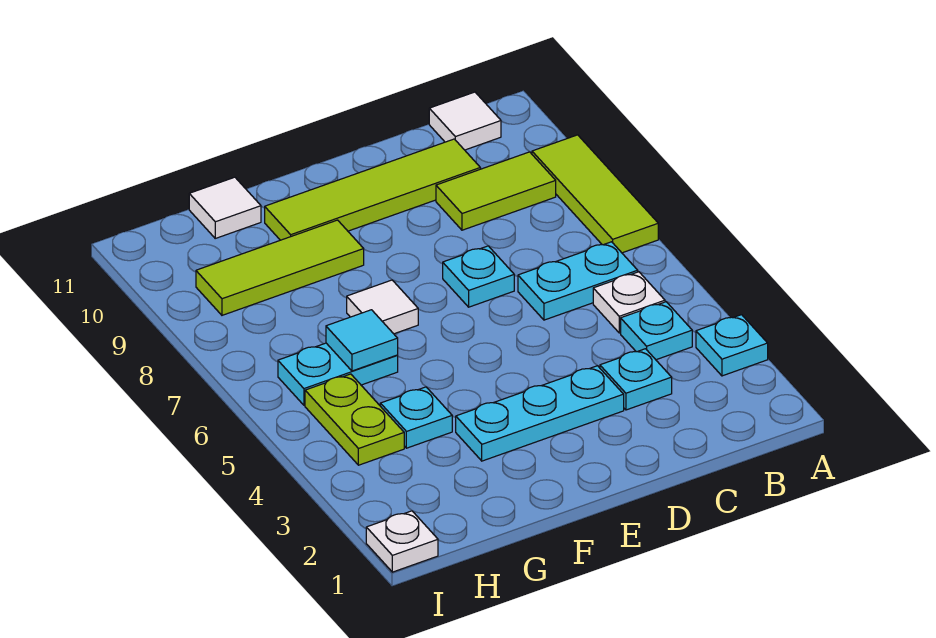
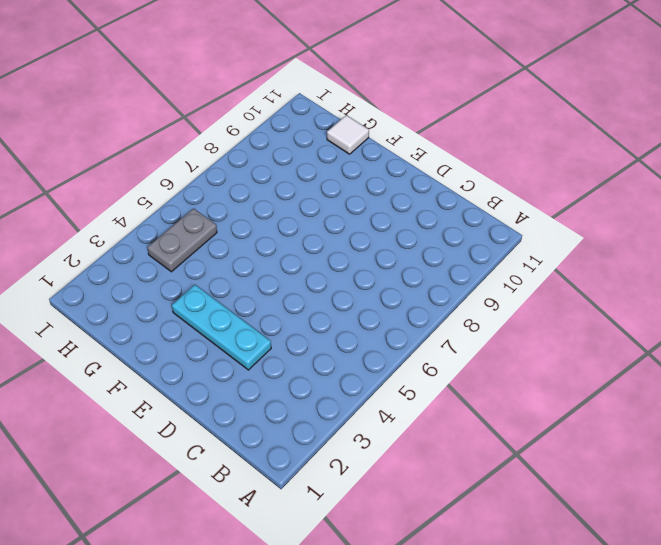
grey plate H4:H5 level 1 -> lime plate H4:H5 level 1
none -> cyan plate A3 level 1
none -> lime tile A7:A9 level 1
none -> cyan plate B4 level 1

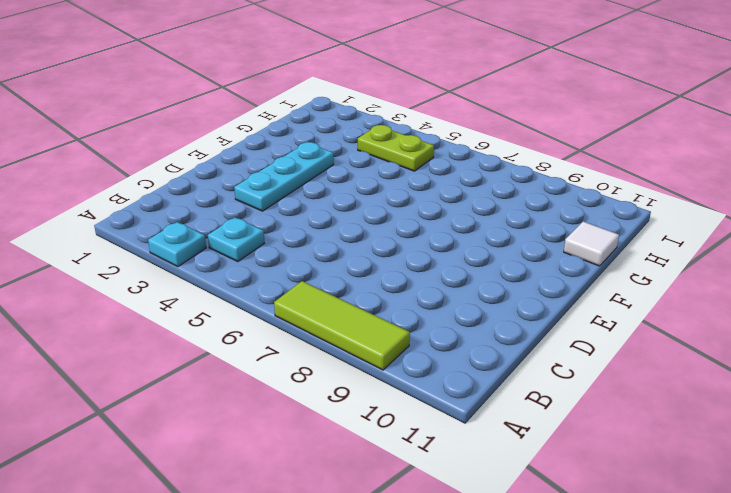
none -> white plate B5 level 1
none -> cyan plate B6:C6 level 1
none -> lime tile B9:C9 level 1

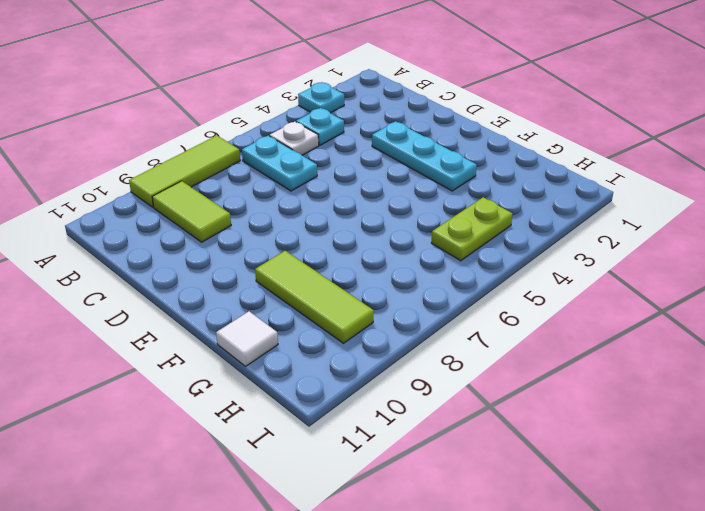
none -> white tile B11 level 1
none -> cyan plate C3 level 1
none -> lime tile C10:F10 level 1

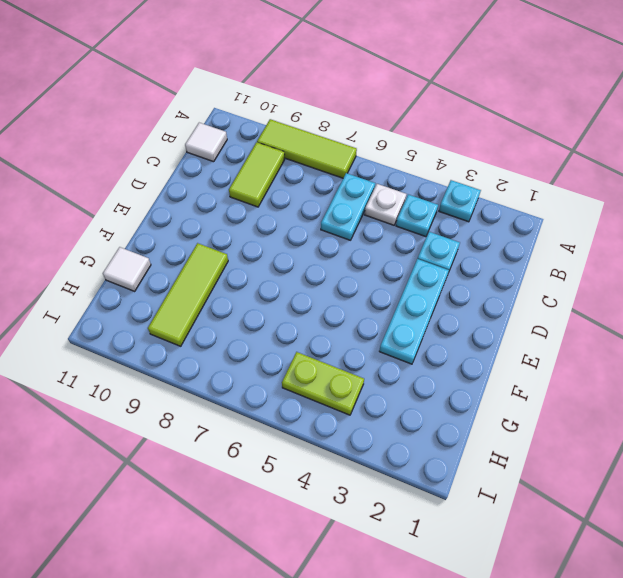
none -> lime tile C10:F10 level 1
none -> cyan plate D7 level 1
none -> white tile F7 level 1

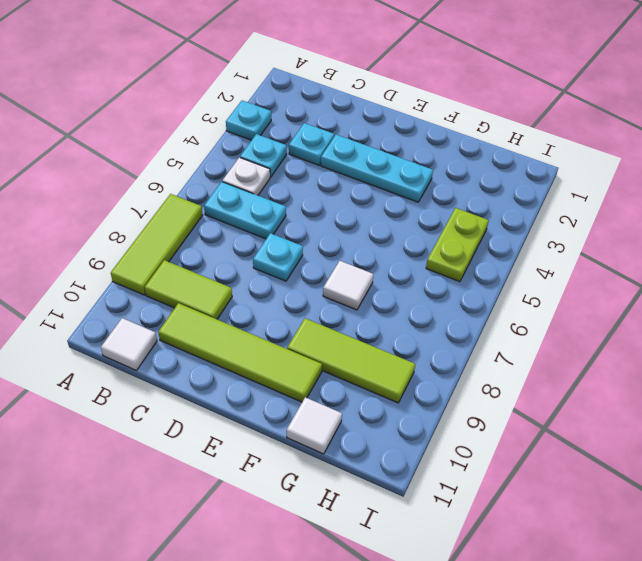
none -> cyan plate G4 level 1
none -> cyan plate G6:H6 level 1
none -> white plate I1 level 1

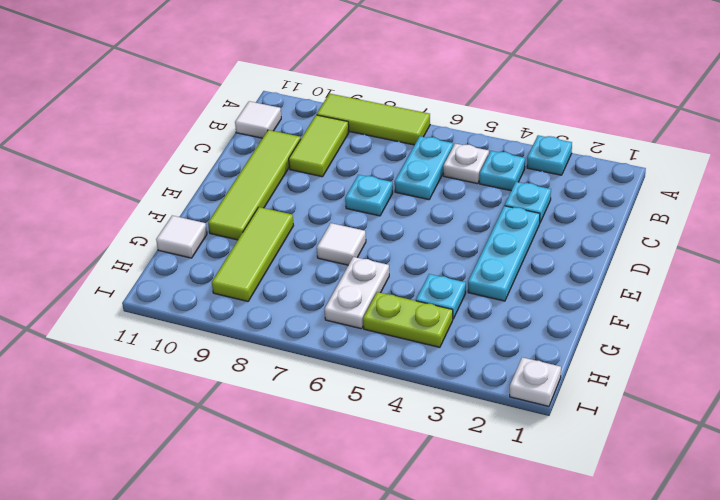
white plate G6:H6 level 1 -> cyan plate G6:H6 level 1
none -> cyan tile G6 level 2

